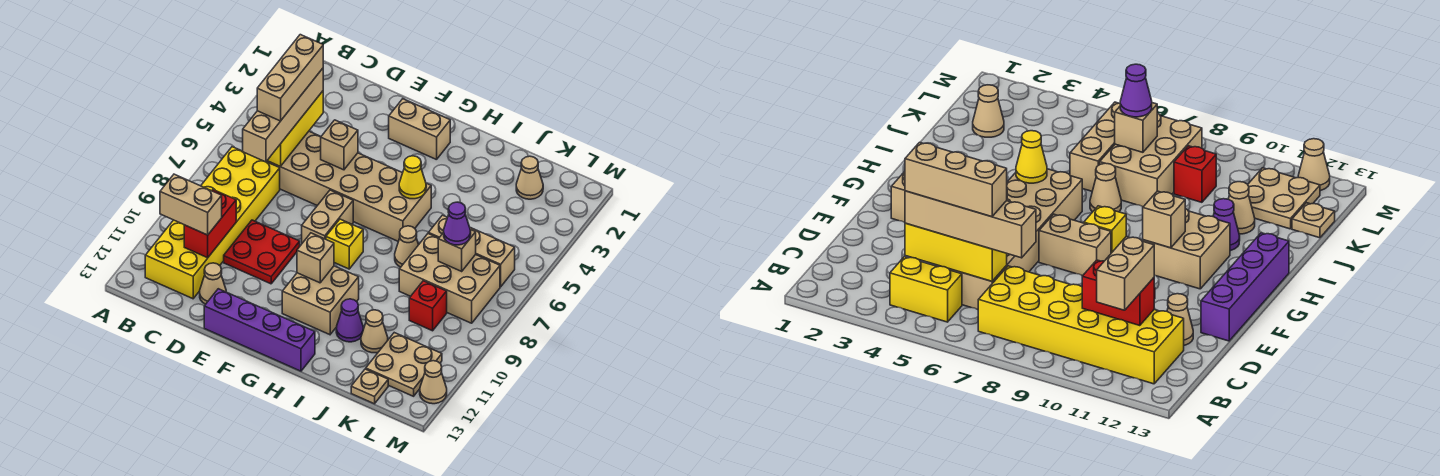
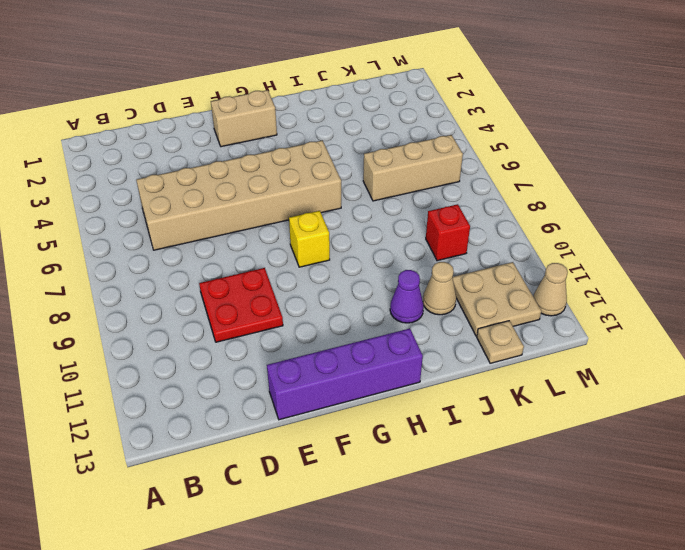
none -> yellow brick B4:B5 level 1
none -> yellow brick B7:C12 level 1
none -> tan cone D12 level 1
none -> tan brick F7:F8 level 1

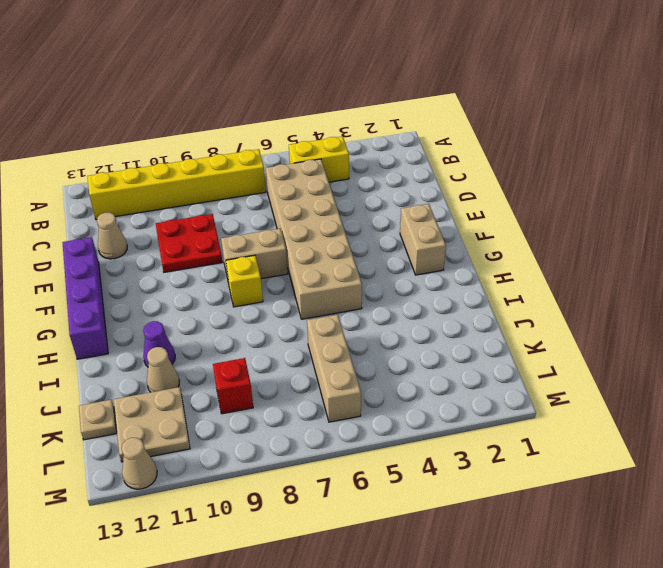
yellow brick B7:B12 level 1 -> yellow brick B7:C12 level 1
none -> tan brick G10:H11 level 1
none -> tan cone I7 level 1
none -> tan brick J7:L8 level 1
none -> tan cone K2 level 1

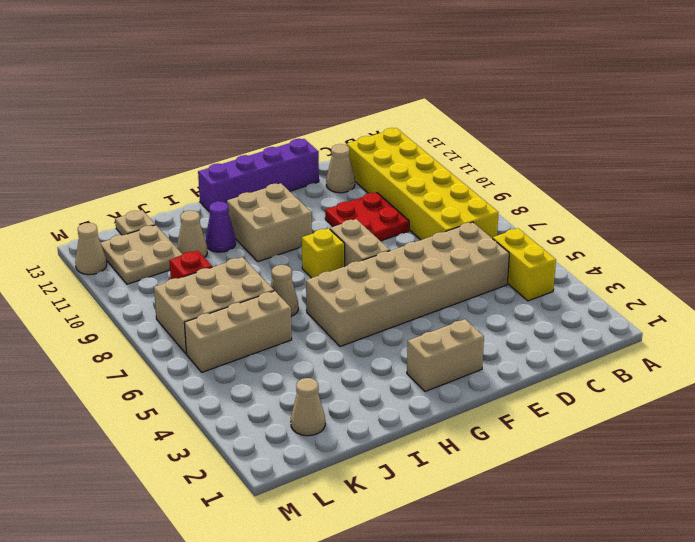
none -> yellow brick C4:C6 level 2
none -> red brick C10:C11 level 2
none -> tan brick E5 level 2
none -> tan brick G10 level 2

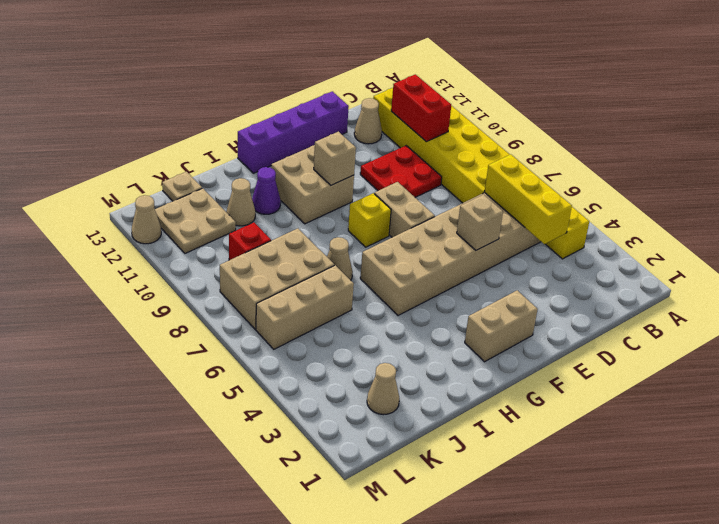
none -> yellow cone H5 level 2
none -> tan brick K7 level 2
none -> tan brick B11:C11 level 3
none -> tan brick C4:C7 level 3

